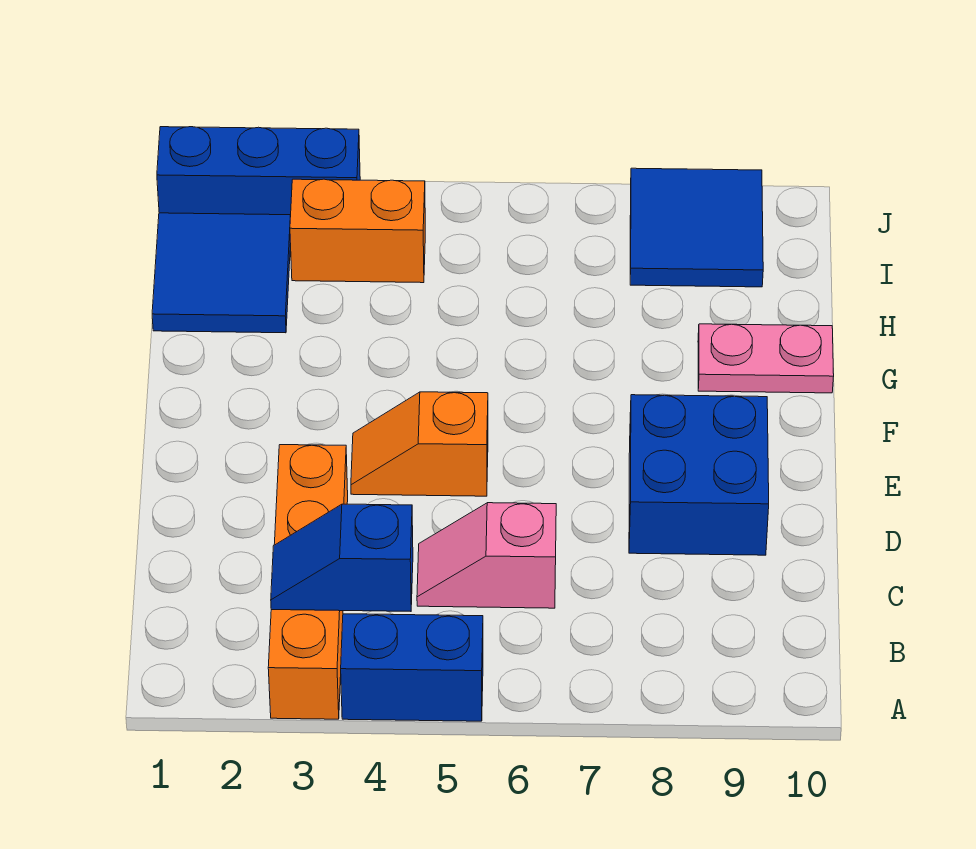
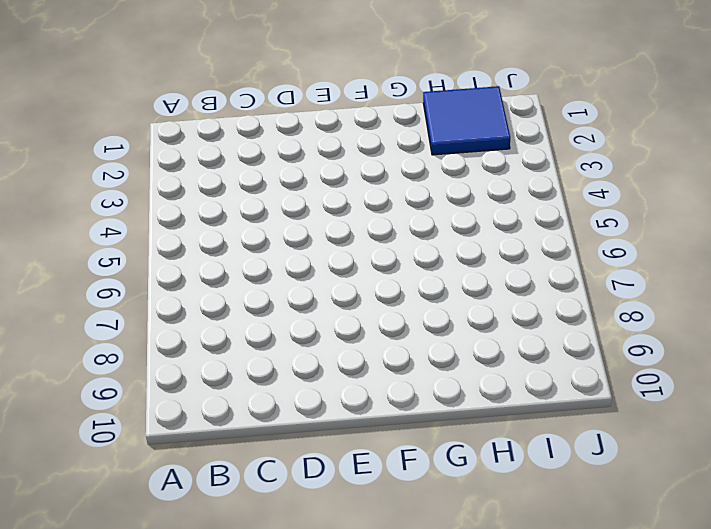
none -> orange brick A3:D3 level 1
none -> blue brick A4:A5 level 1

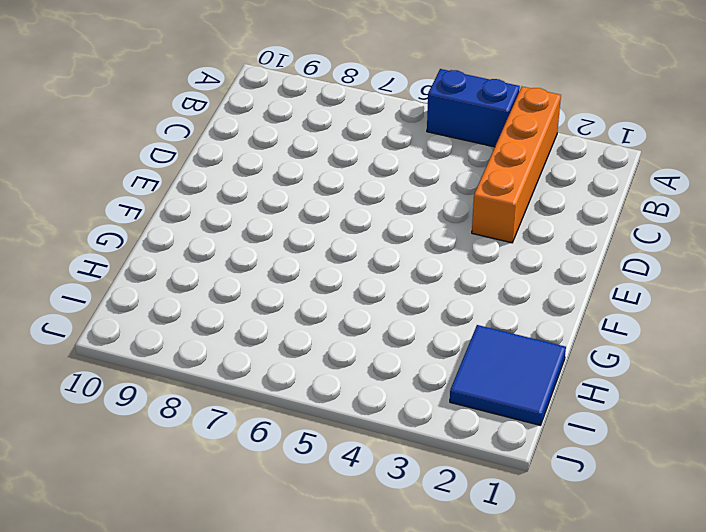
none -> pink slope C5:C6 level 1 top 6
none -> blue brick D8:E9 level 1

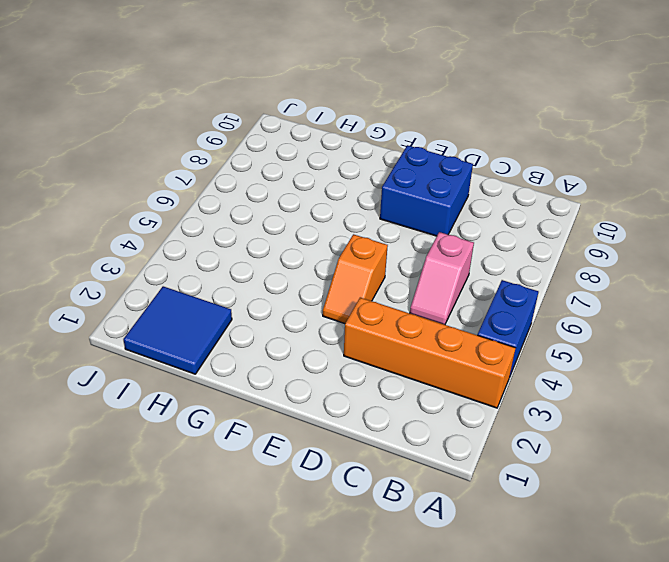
none -> pink plate G9:G10 level 1
none -> orange brick I3:I4 level 1

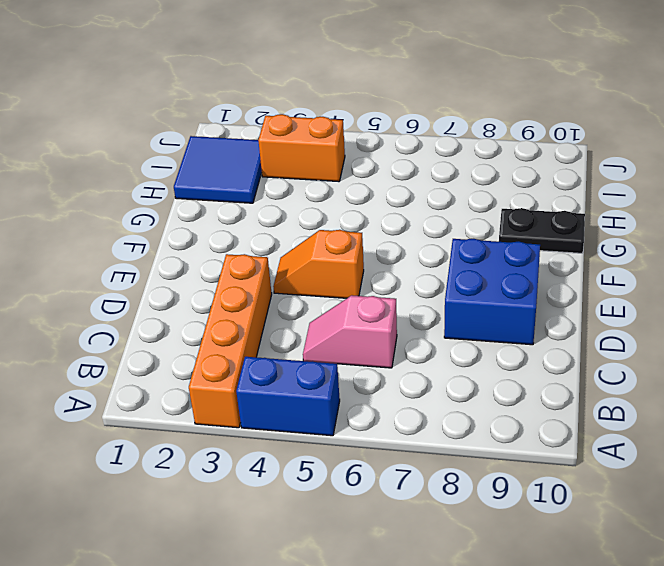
black plate G9:G10 level 1 -> pink plate G9:G10 level 1
none -> blue tile I8:J9 level 1
none -> blue brick J1:J3 level 1

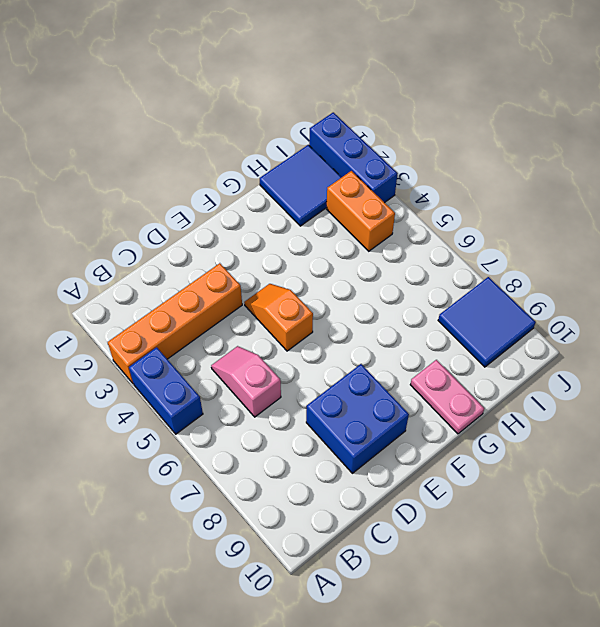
none -> blue slope B3:B4 level 2 top 4

